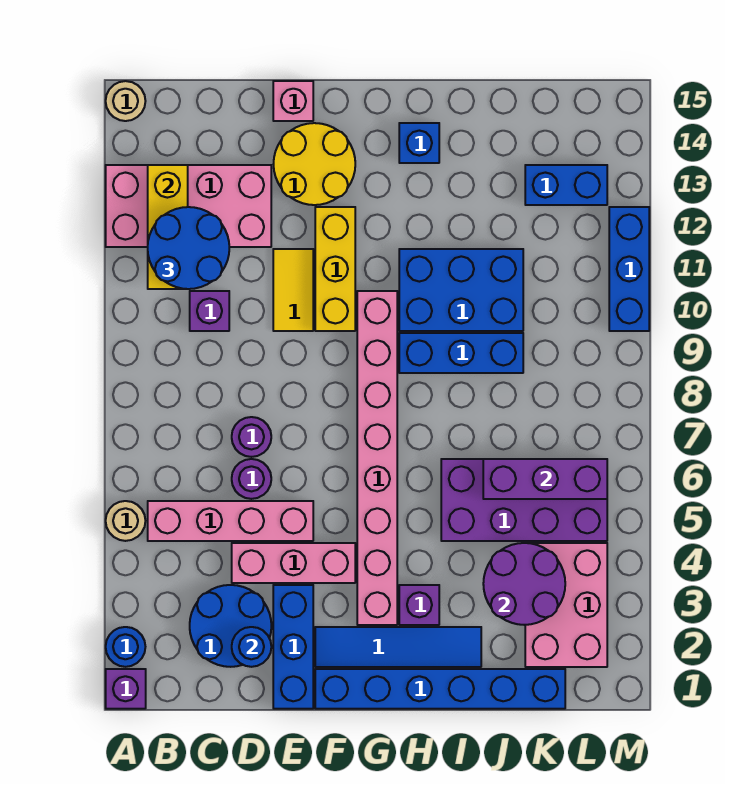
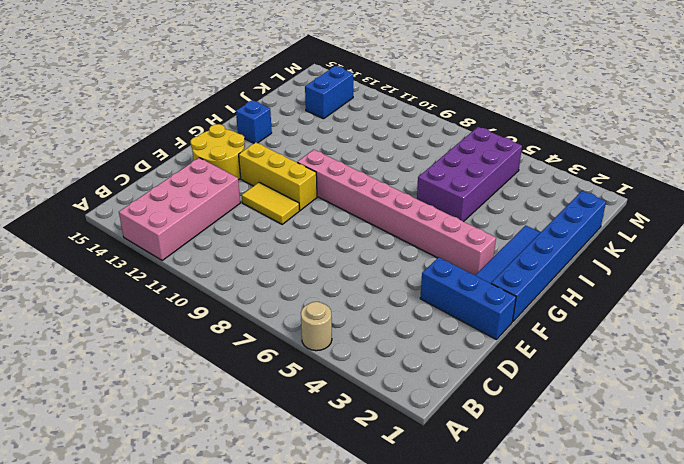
none -> purple brick A1 level 1
none -> blue round brick A2 level 1
none -> tan round brick A15 level 1
none -> pink brick B5:E5 level 1

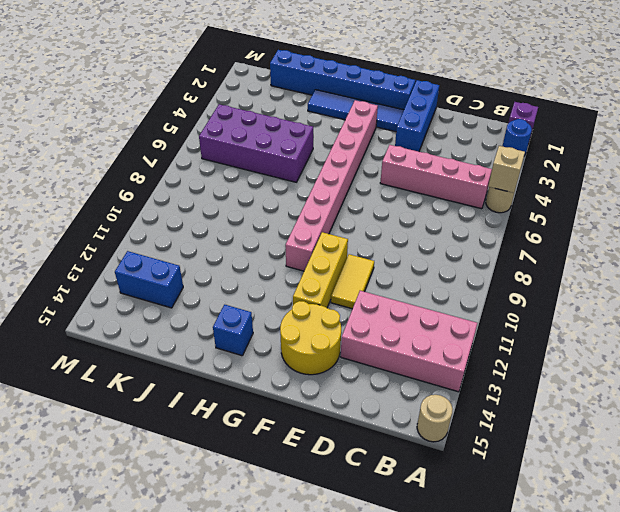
tan brick A5 level 2 -> none
none -> blue round brick C2:D3 level 1
none -> purple brick C10 level 1
none -> pink brick D4:F4 level 1
none -> purple round brick D6 level 1

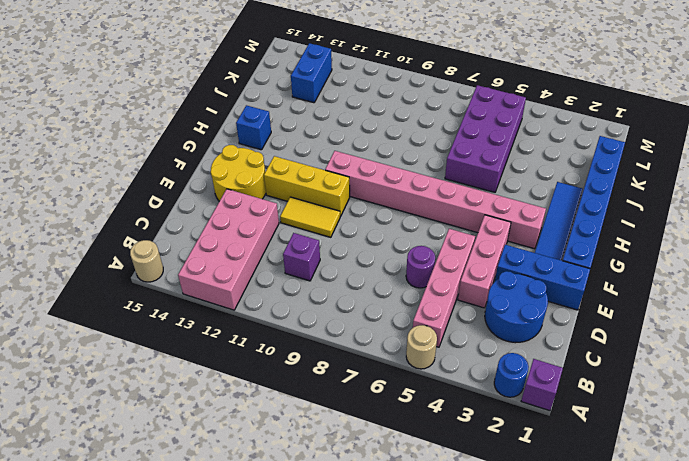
none -> purple round brick D7 level 1
none -> pink brick E15 level 1
none -> purple brick H3 level 1
none -> blue brick H9:J9 level 1

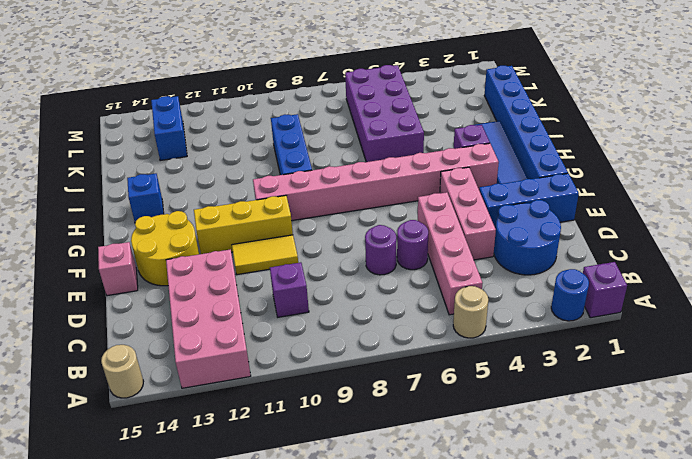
none -> blue brick H10:J11 level 1
none -> pink brick K2:L4 level 1
none -> blue brick M10:M12 level 1
none -> yellow brick B11:B13 level 2

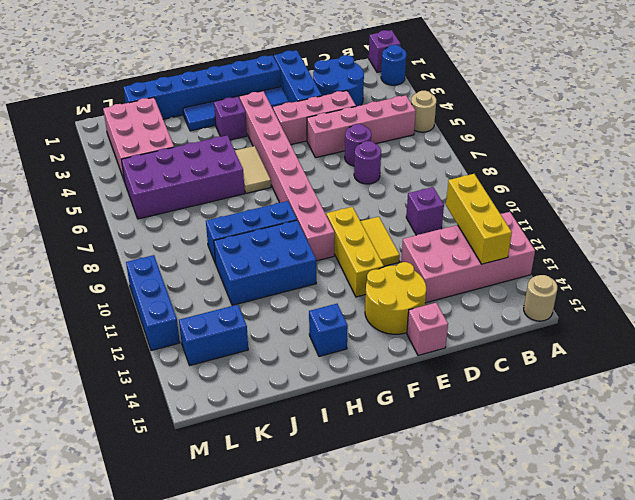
tan tile H5:H6 level 1 -> none
none -> blue round brick D2 level 2
none -> purple round brick J3:K4 level 2
none -> purple brick J6:L6 level 2
none -> blue round brick B11:C12 level 3

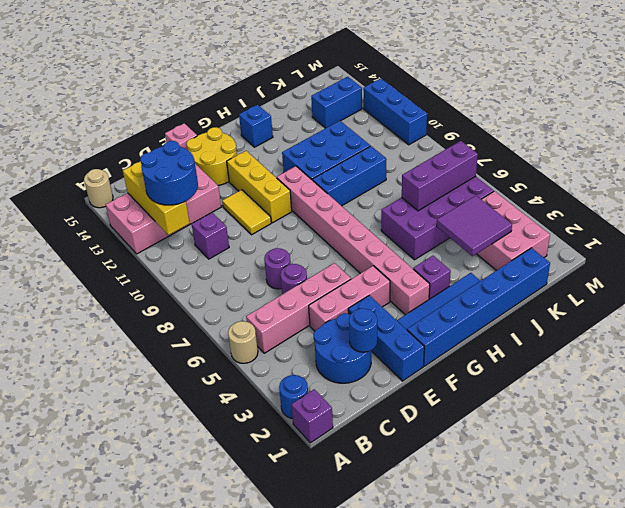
purple tile J3:K4 level 2 -> purple round brick J3:K4 level 2

